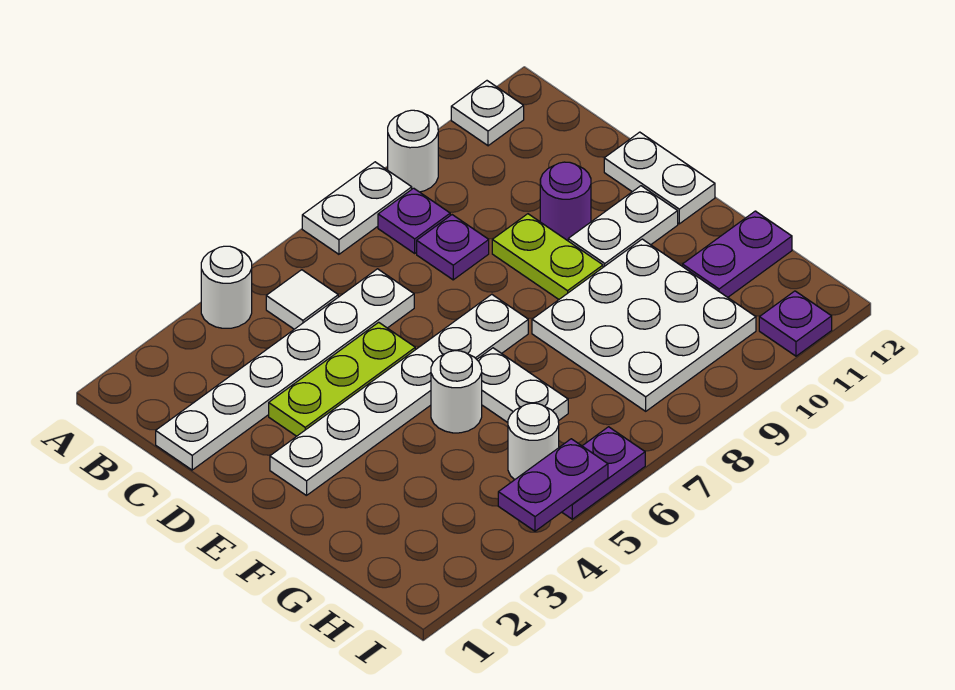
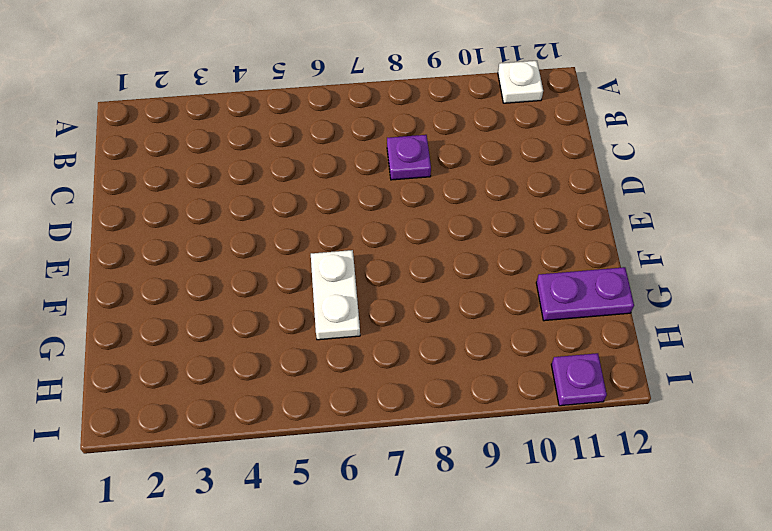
none -> white round brick A4 level 1
none -> white plate A7:A8 level 1
none -> white round brick A9 level 1

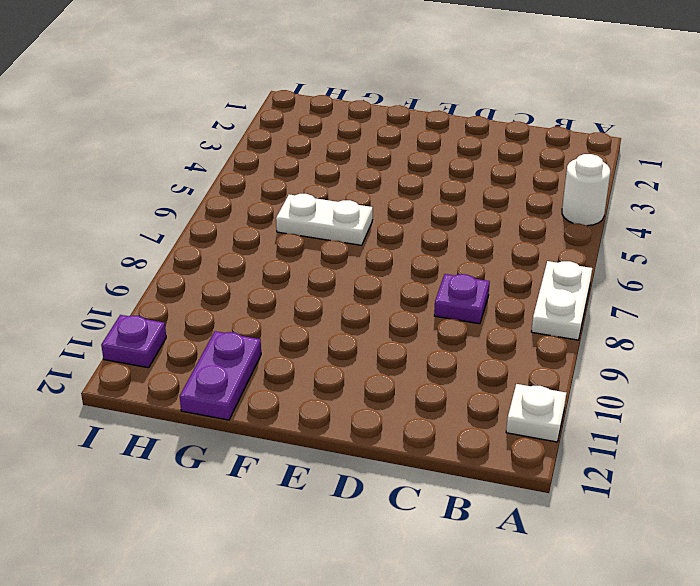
none -> white round brick A9 level 1
none -> white tile B5 level 1
none -> purple plate B8 level 1

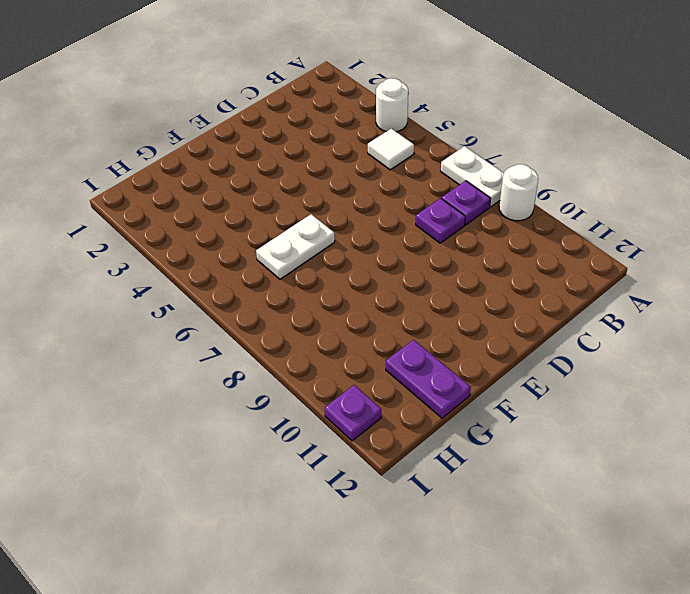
none -> white plate A11 level 1
none -> white plate C1:C6 level 1
none -> lime plate D3:D5 level 1

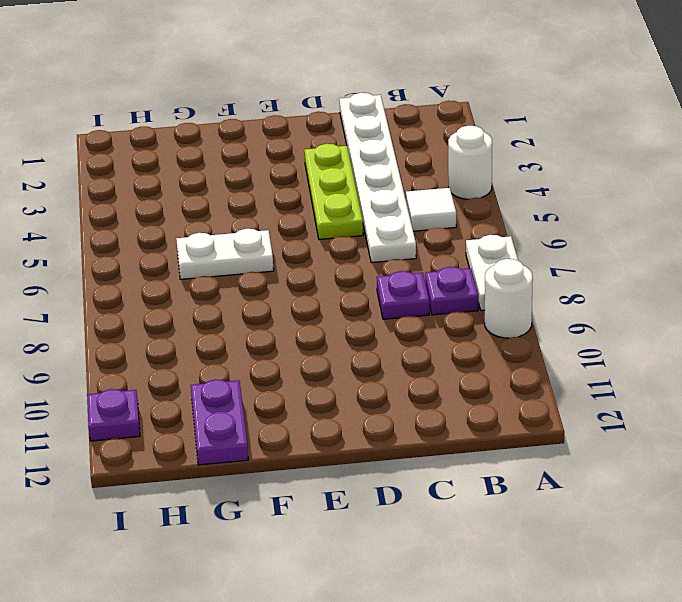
none -> white plate A11 level 1
none -> lime plate D9:E9 level 1
none -> purple round brick D10 level 1

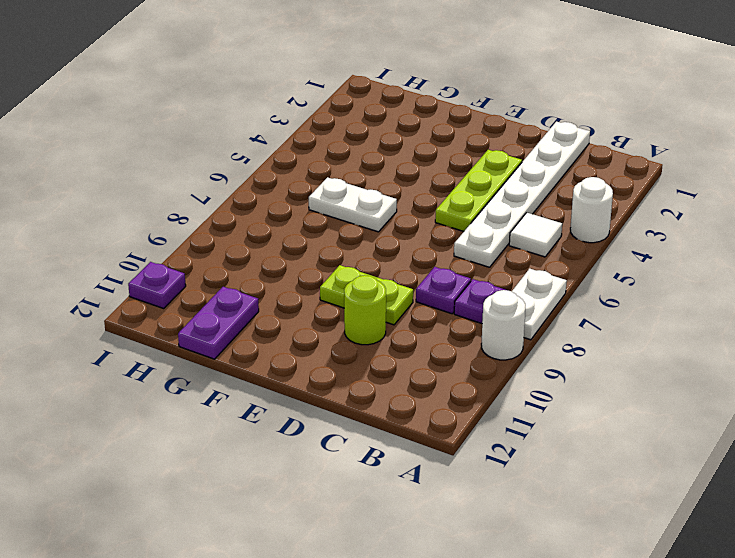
lime round brick D10 level 1 -> purple round brick D10 level 1
none -> white plate A11 level 1
none -> white plate D12:E12 level 1
none -> white plate E2:E7 level 1

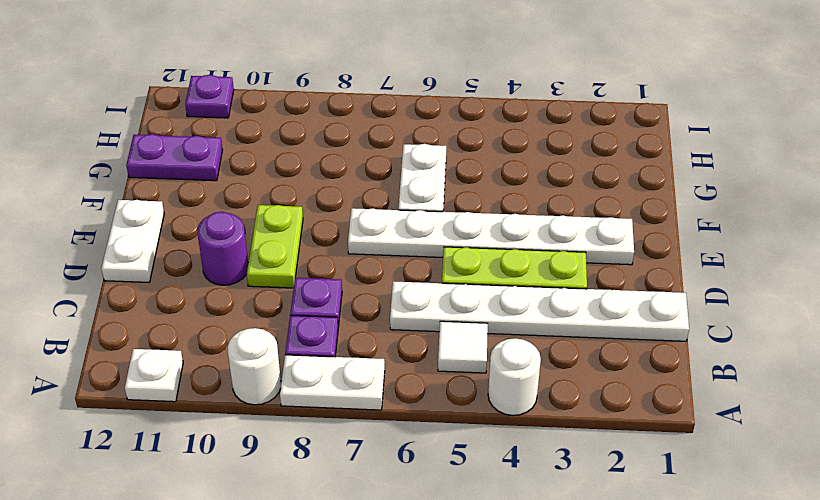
none -> white plate E10:E11 level 1
none -> white round brick F5 level 1
none -> white plate F8:H10 level 1

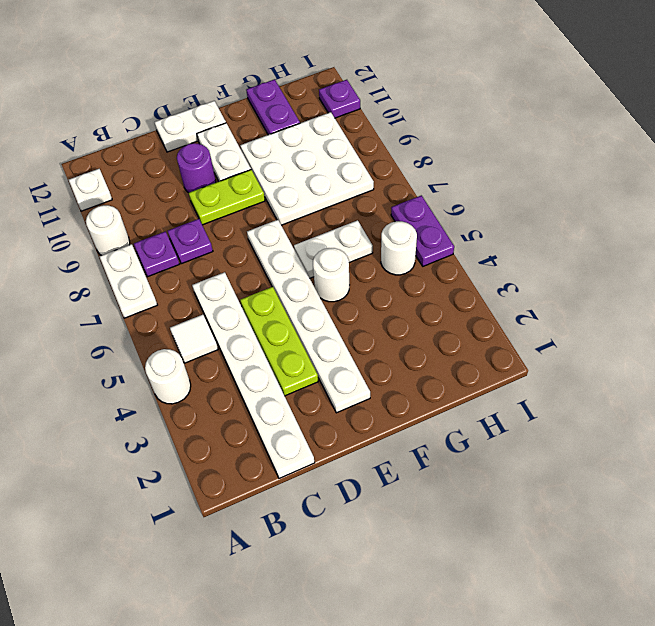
none -> purple plate I4:I5 level 2

